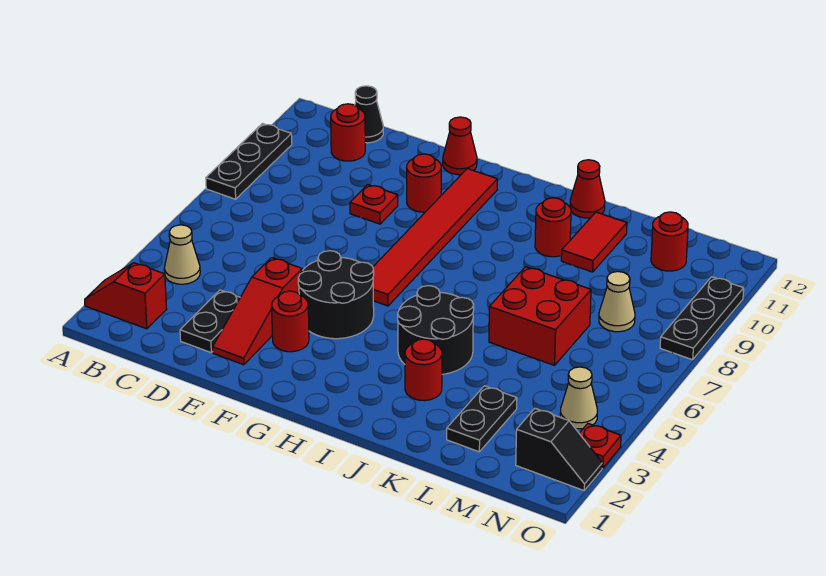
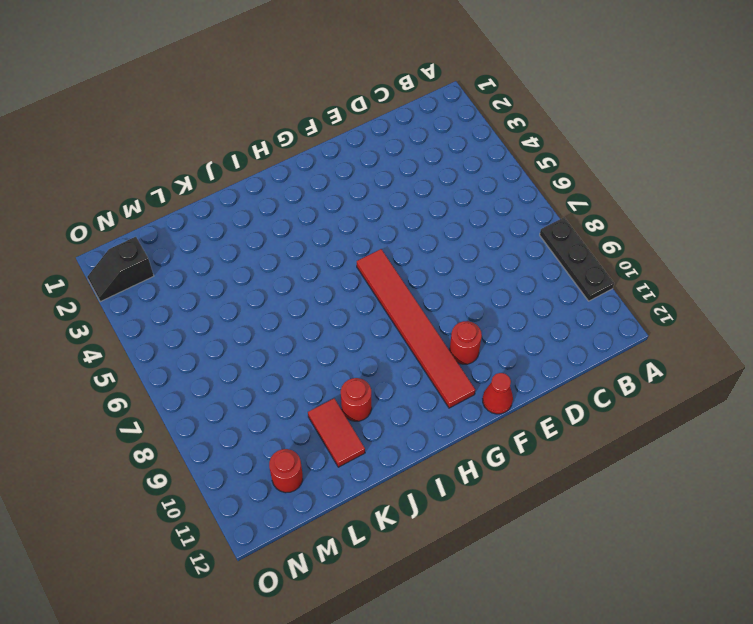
none -> red slope A2:B2 level 1 top B
none -> tan cone B4 level 1
none -> red round brick C11 level 1

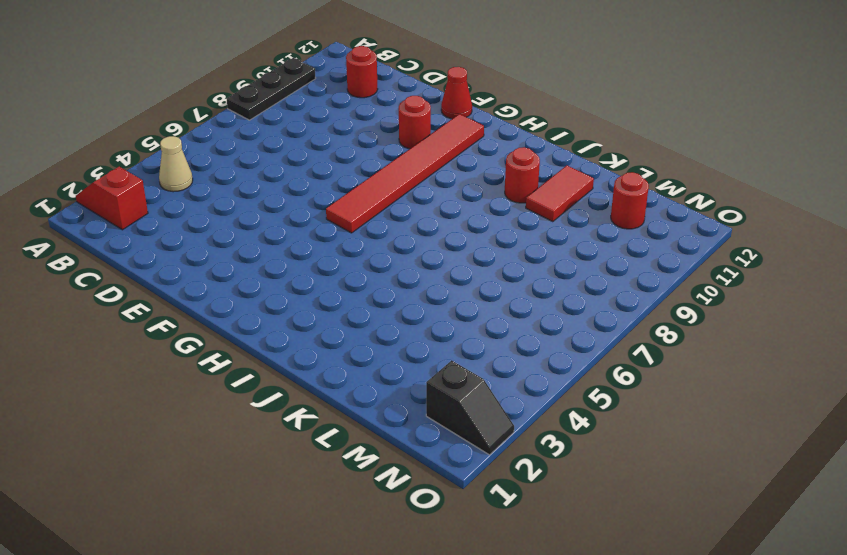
none -> black cone C12 level 1
none -> black plate D2:D3 level 1
none -> red slope E2:E4 level 1 top 4

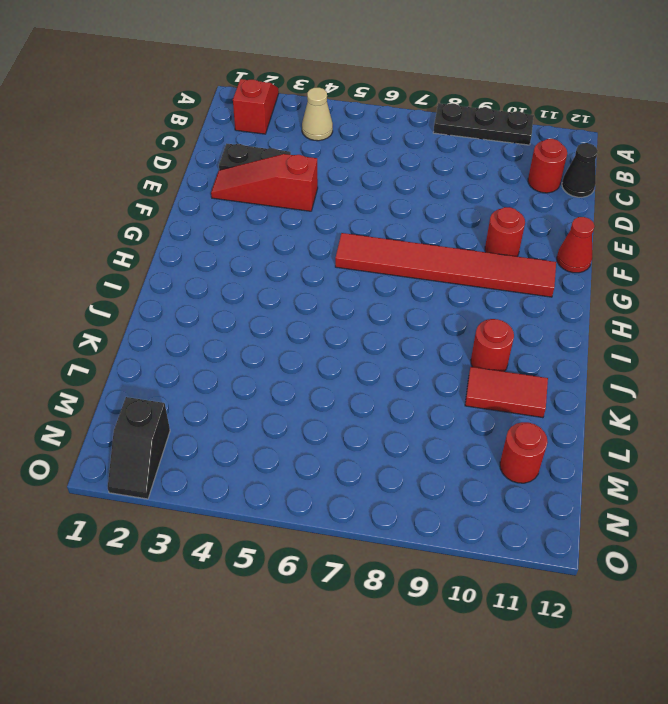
none -> red plate E9 level 1
none -> red round brick F3 level 1
none -> black round brick F4:G5 level 1

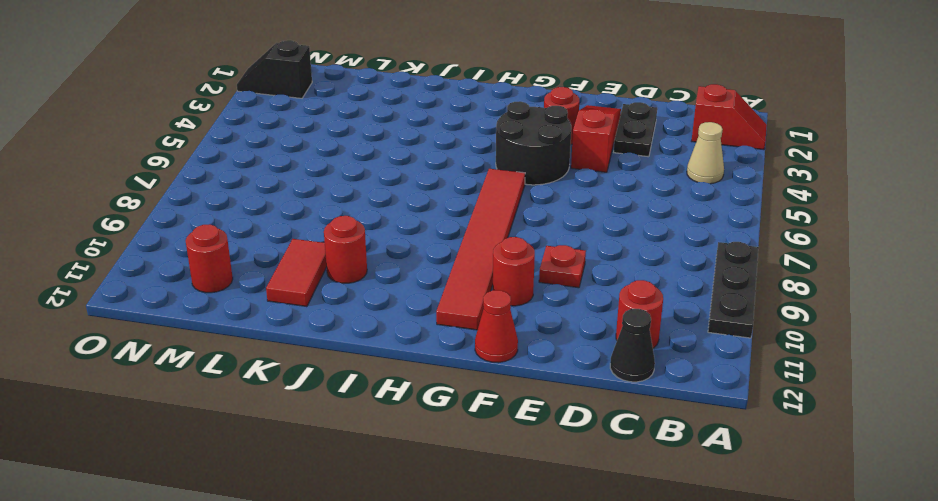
none -> black round brick I4:J5 level 1
none -> red round brick J3 level 1
none -> red cone J12 level 1

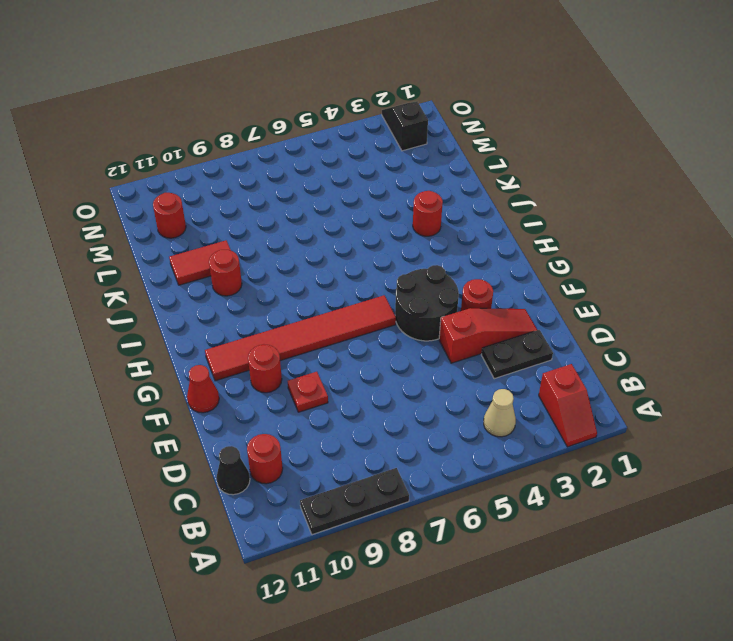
none -> black round brick I4:J5 level 1
none -> red cone J12 level 1
none -> red brick K6:L7 level 1

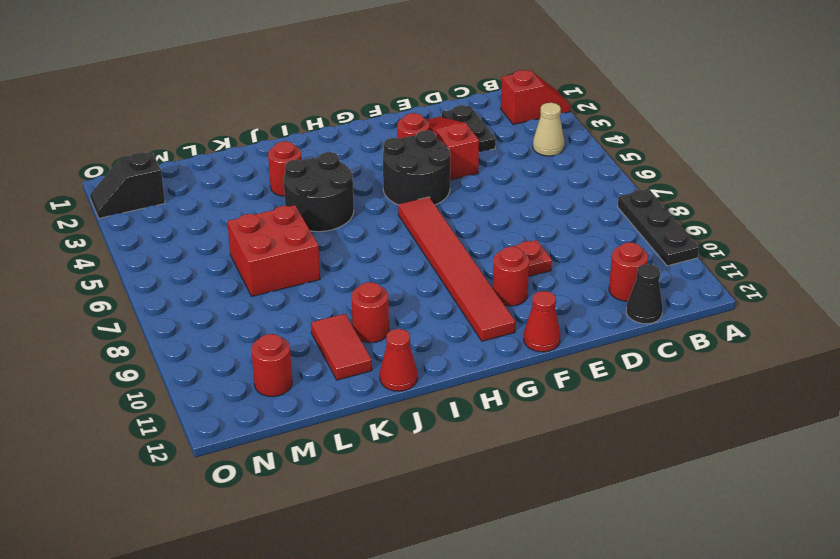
none -> black plate L2:L3 level 1
none -> tan cone M8 level 1
none -> tan cone N4 level 1

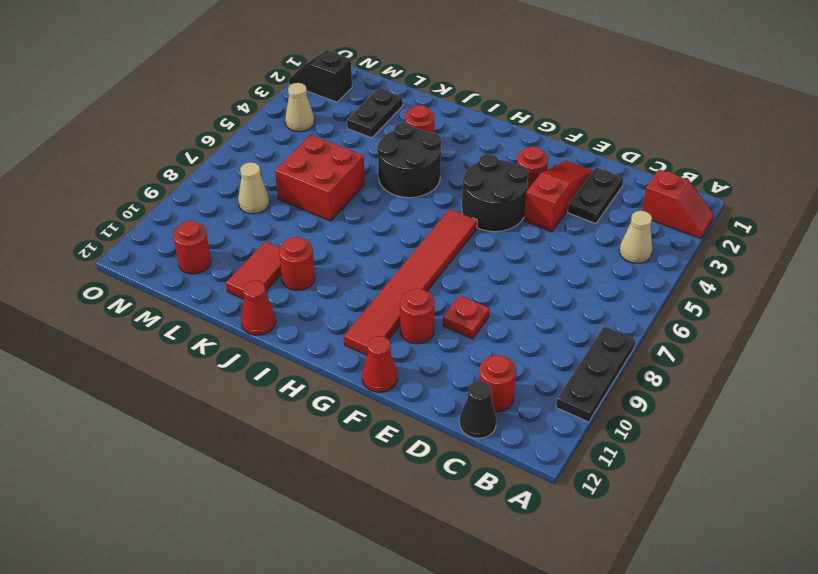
none -> red plate O3 level 1
none -> black plate O8:O10 level 1

